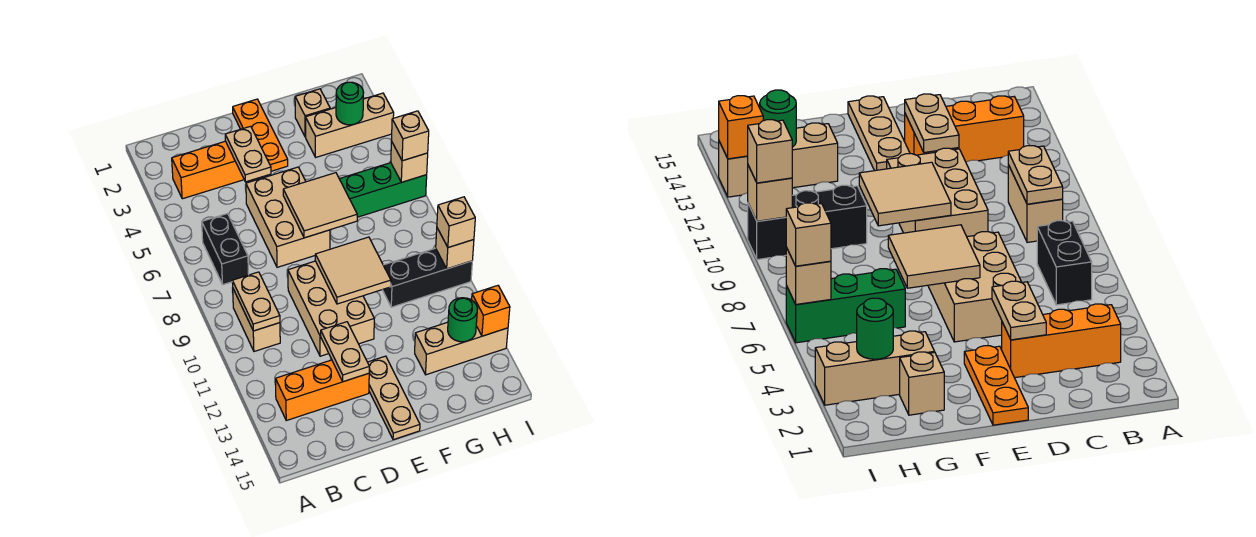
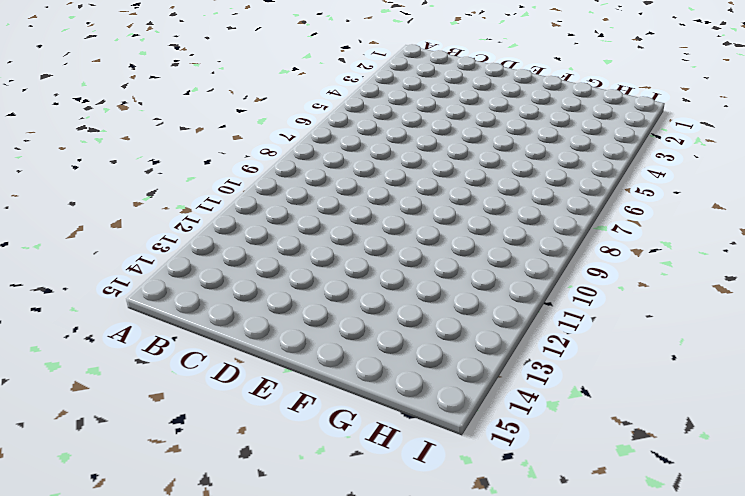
none -> orange brick B3:D3 level 1
none -> black brick B6:B7 level 1
none -> tan brick B9:B10 level 1

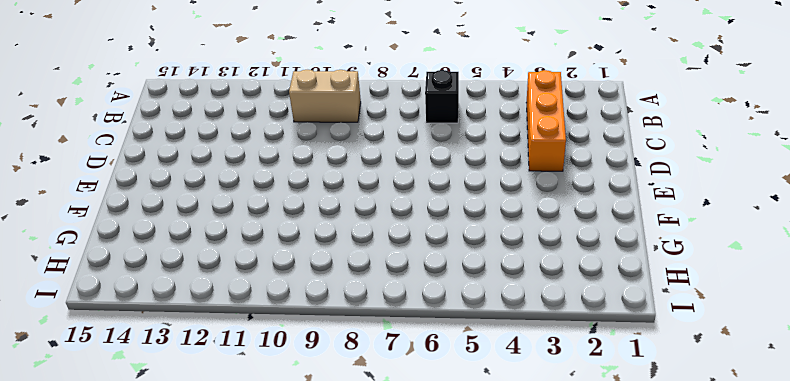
black brick B6 level 1 -> black brick B6:B7 level 1
none -> orange brick B13:D13 level 1
none -> tan brick D5:E7 level 1
none -> tan brick D9:E11 level 1

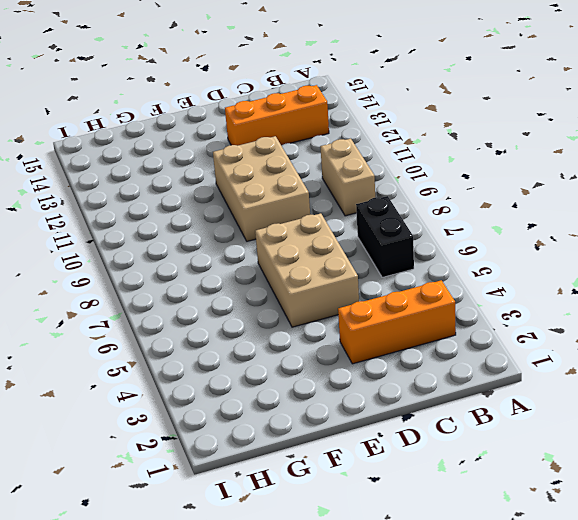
none -> orange plate E1:E3 level 1
none -> tan plate E13:E15 level 1
none -> tan brick G2 level 1

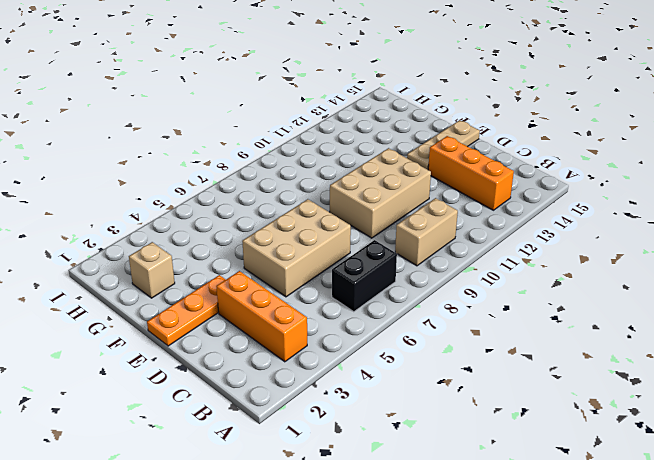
none -> tan brick G3:I3 level 1
none -> green brick G6:I6 level 1
none -> black brick G10:I10 level 1

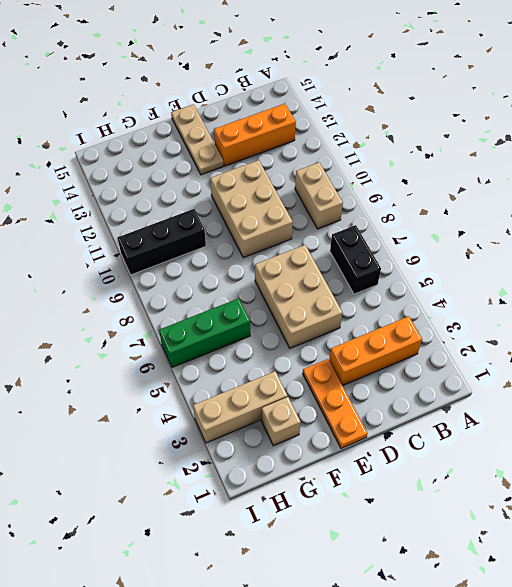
none -> tan brick G13:I13 level 1
none -> tan plate B9:B10 level 2
none -> tan plate D3:D4 level 2

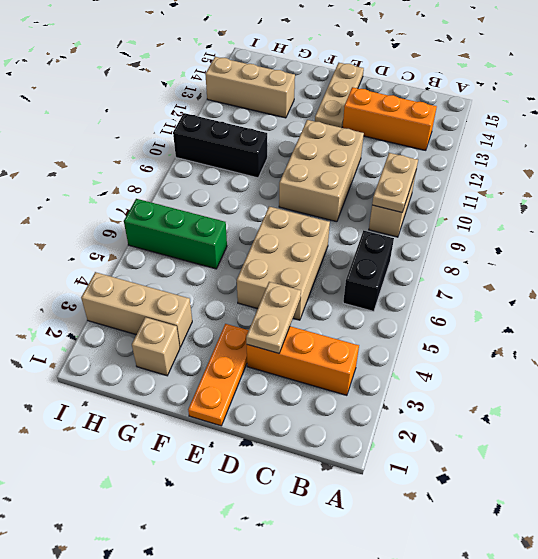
none -> tan plate D12:D13 level 2
none -> tan tile E6:F7 level 2
none -> tan tile E9:F10 level 2

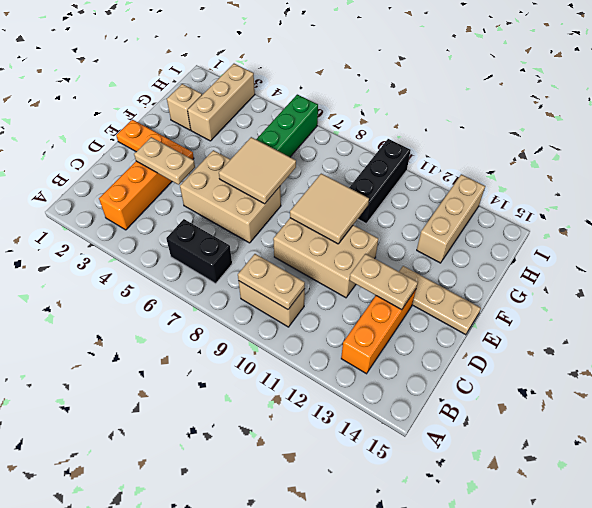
none -> green round brick H3 level 2
none -> green round brick H13 level 2
none -> tan brick I6 level 2

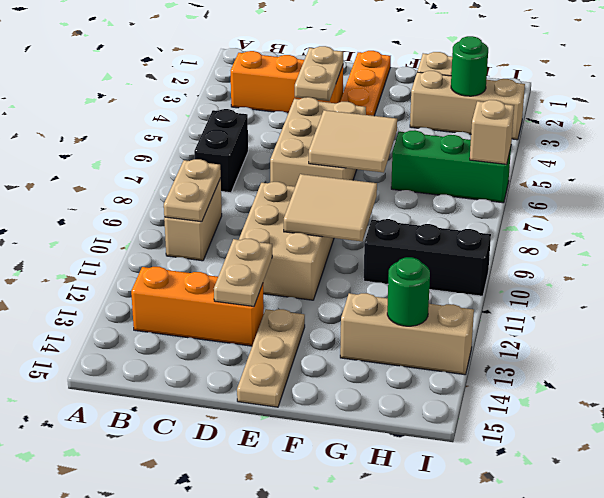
none -> tan brick I10 level 2
none -> orange brick I13 level 2
none -> tan brick I6 level 3

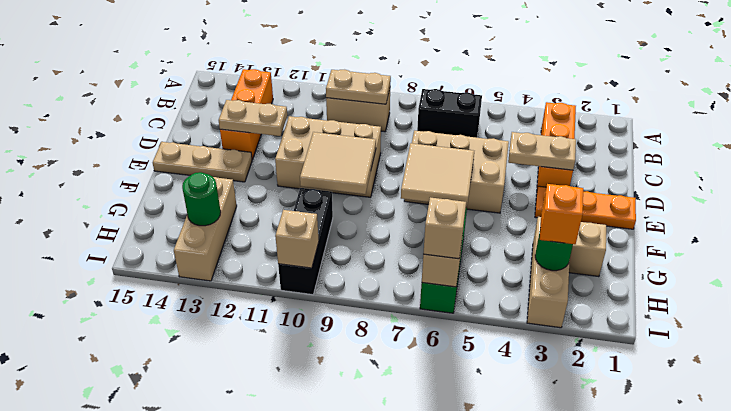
orange brick H3 level 3 -> orange brick I13 level 2
none -> tan brick I10 level 3

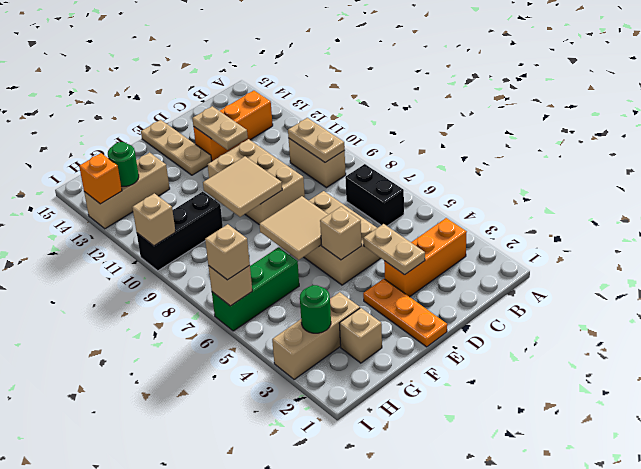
tan brick E5 level 2 -> tan brick I10 level 3

